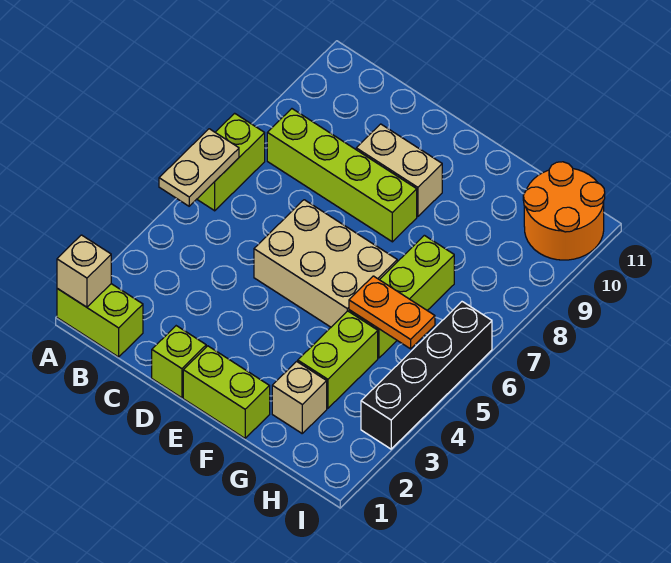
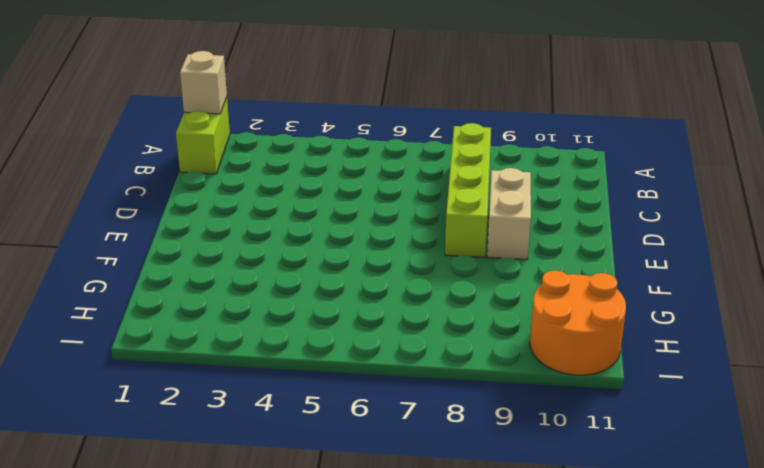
none -> lime brick A6:A7 level 1
none -> lime brick D1 level 1
none -> tan brick D5:F6 level 1

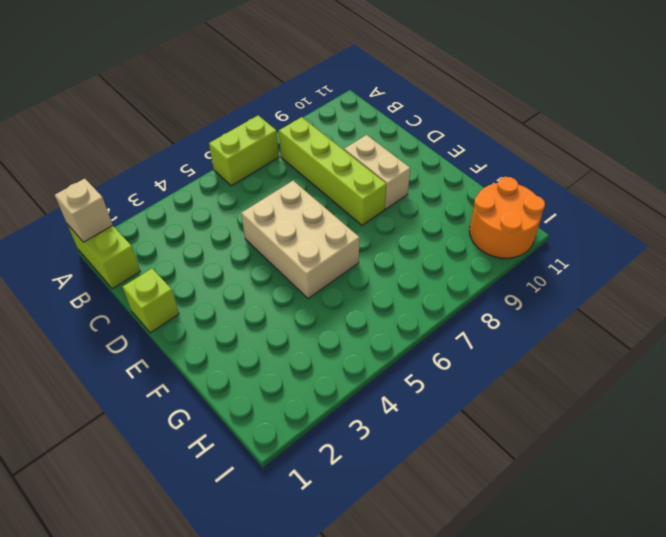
none -> lime brick E1:F1 level 1
none -> tan brick G2 level 1
none -> lime brick G3:G4 level 1

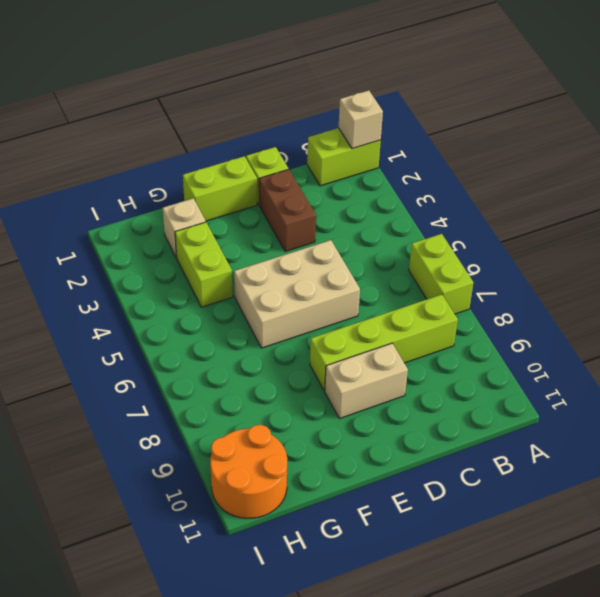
brown brick D2:D3 level 1 -> none
none -> lime brick G5:G7 level 1
none -> black brick I3:I6 level 1
none -> tan plate A5:A6 level 2

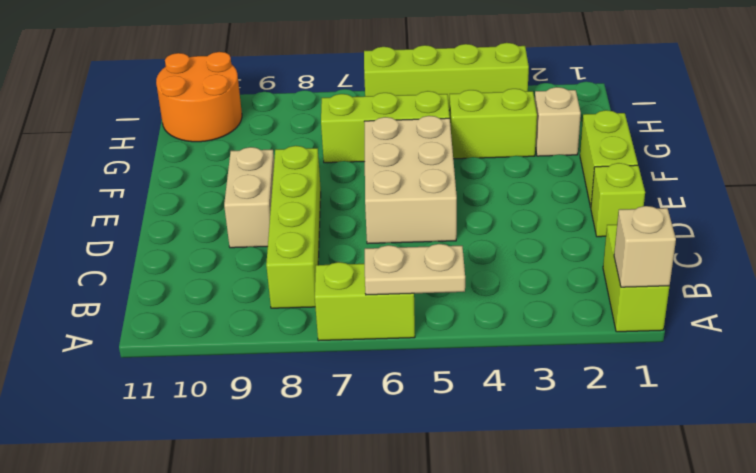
lime brick I3:I6 level 1 -> black brick I3:I6 level 1
none -> orange plate G5:H5 level 2

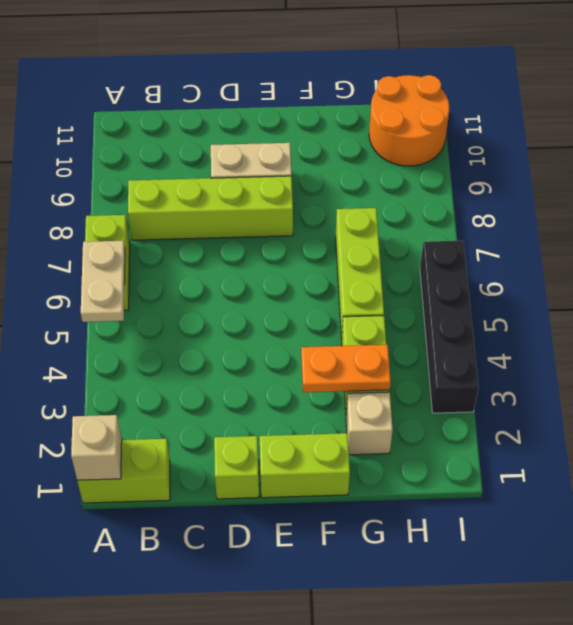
orange plate F3:G3 level 2 -> orange plate G5:H5 level 2
none -> tan brick D5:F6 level 1

